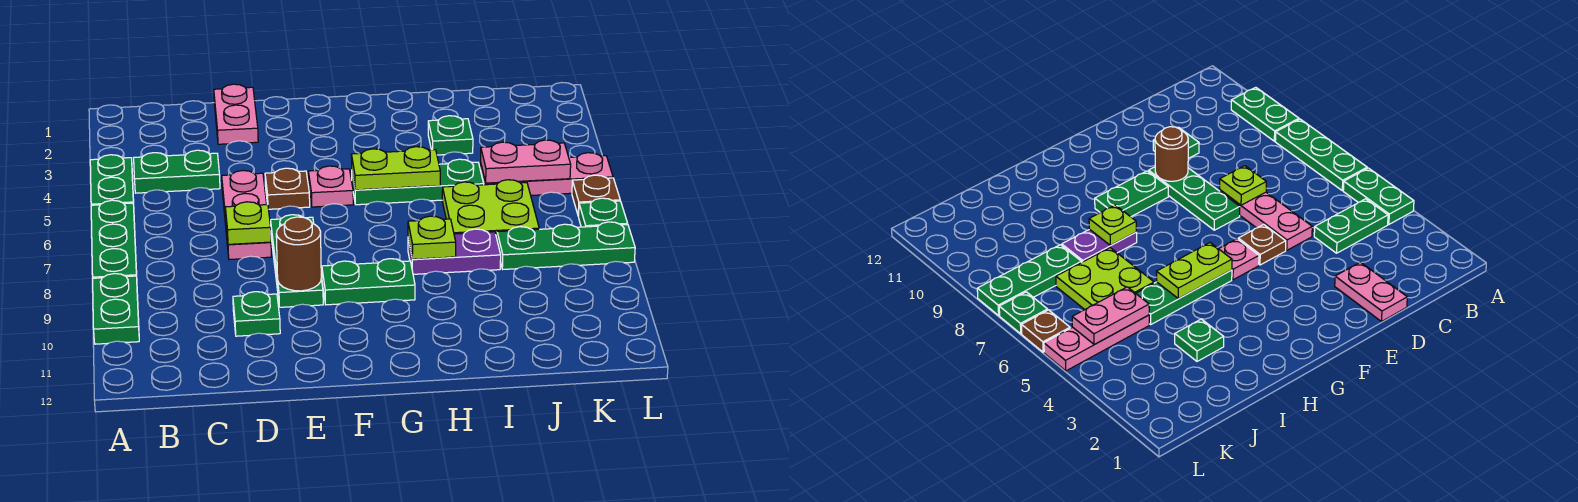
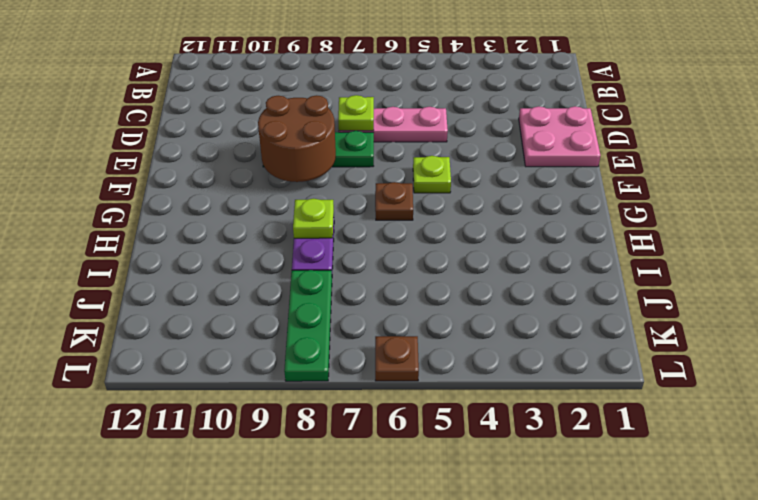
pink plate D1:E2 level 1 -> pink plate D1:D2 level 1
brown round brick E8:F9 level 2 -> brown round brick E9 level 2
lime plate F5 level 1 -> pink plate F5 level 1
brown plate G6 level 1 -> brown plate E5 level 1
none -> green plate A4:A5 level 1
none -> green plate A6:A8 level 1
none -> green plate A9:A10 level 1

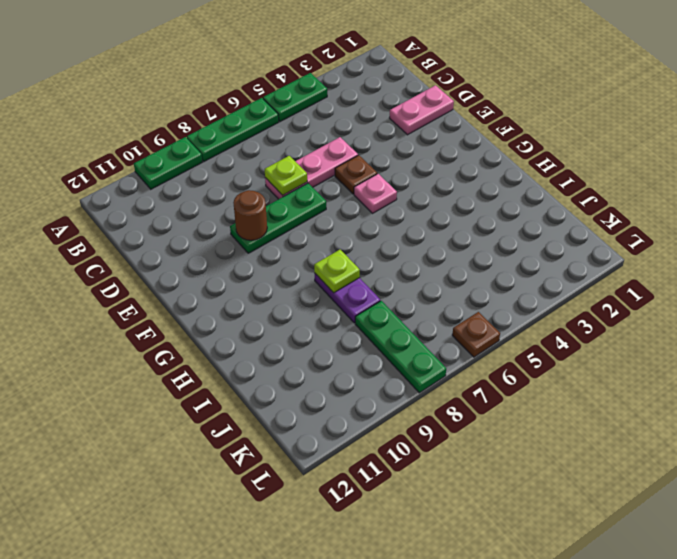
none -> green plate B4:C4 level 1
none -> green plate D10 level 1
none -> green plate F9:G9 level 1

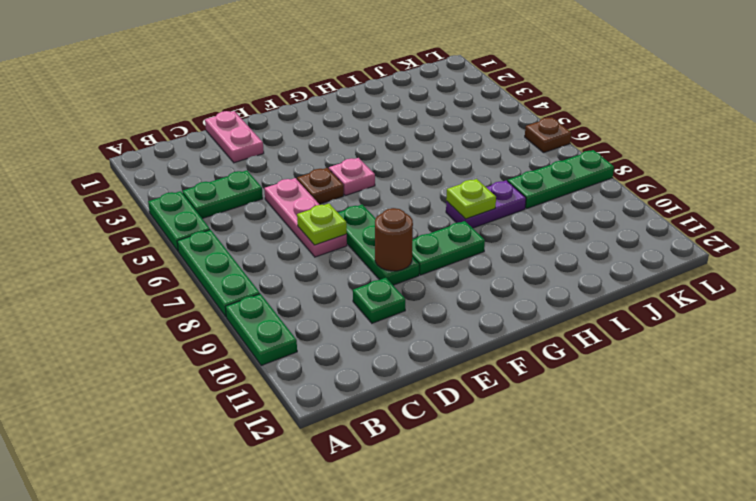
none -> green plate G5:I5 level 1
none -> green plate I3 level 1
none -> lime plate I6:J7 level 1

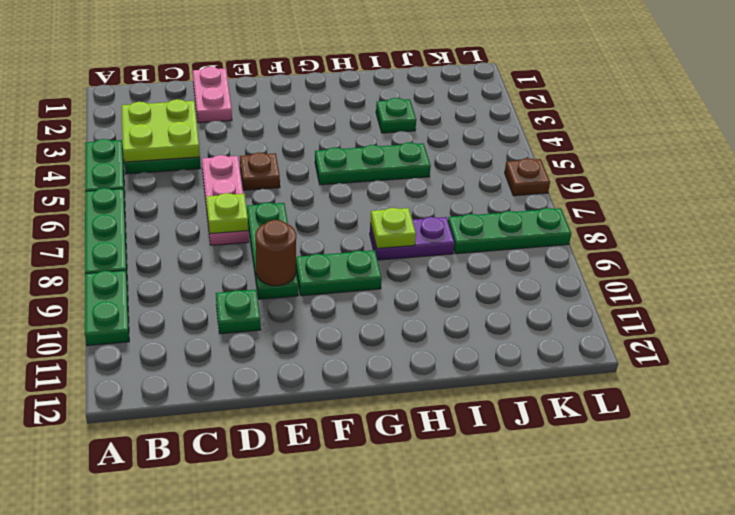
lime plate B3:C4 level 2 -> lime plate I6:J7 level 1
none -> pink plate F5 level 1
none -> pink plate J5:L5 level 1
none -> green plate L7 level 1

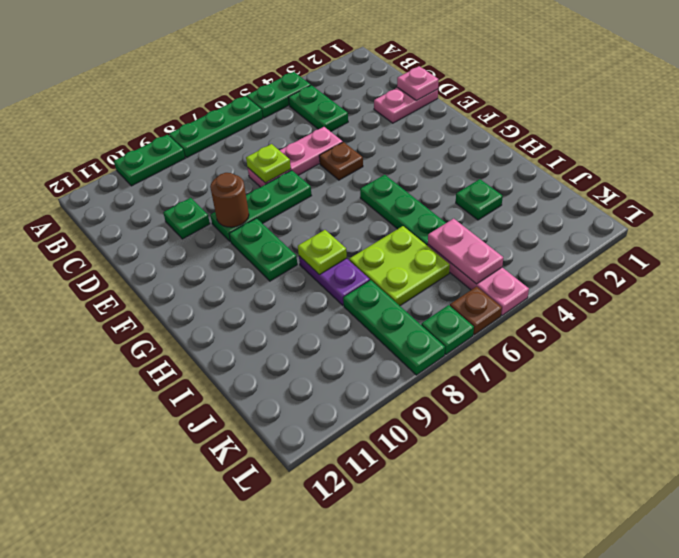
pink plate D1 level 2 -> pink plate F5 level 1
none -> lime plate G5:H5 level 2

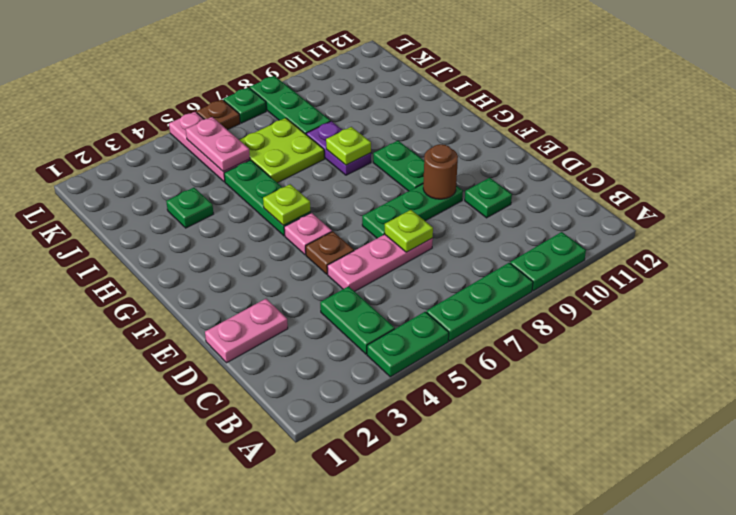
lime plate G5 level 2 -> lime plate G5:H5 level 2

